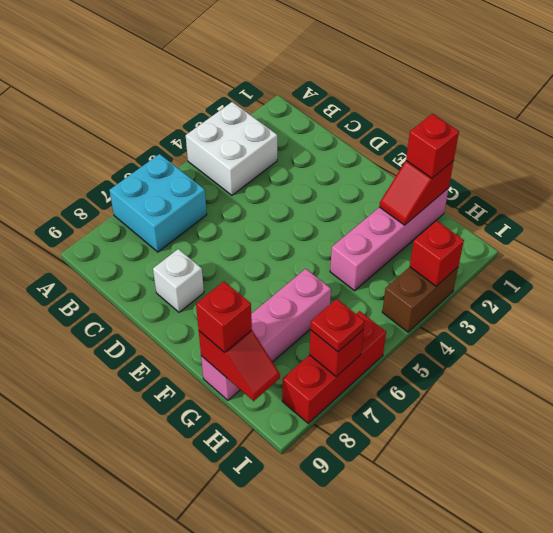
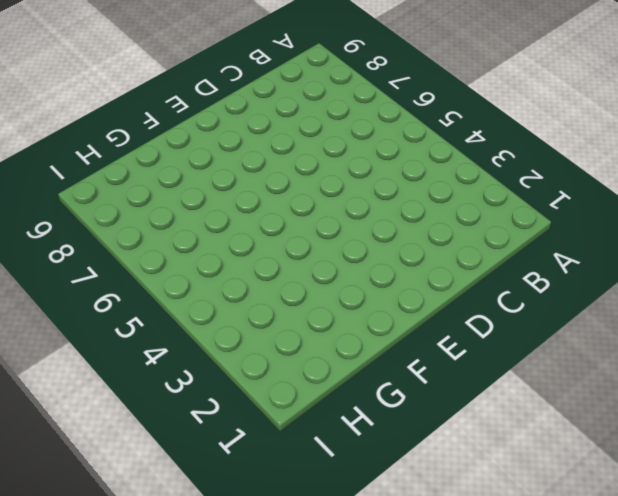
none -> white brick A3:B4 level 1
none -> cyan brick A6:B7 level 1
none -> white brick D8 level 1

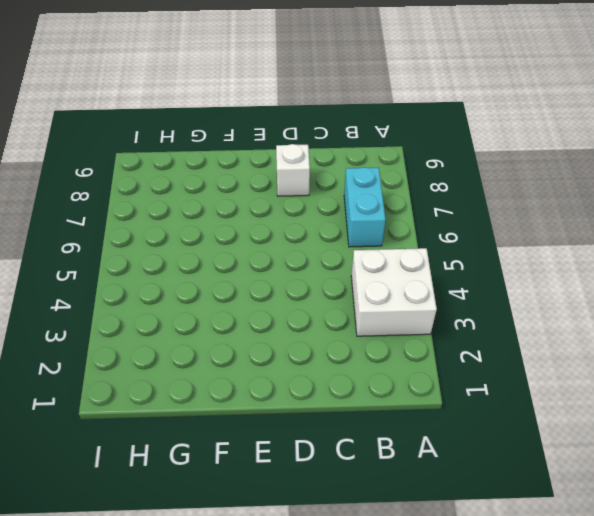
cyan brick B6:B7 level 1 -> cyan brick A6:B7 level 1
none -> pink brick G1:G4 level 1
none -> pink brick G6:G9 level 1
none -> brown brick I3:I4 level 1

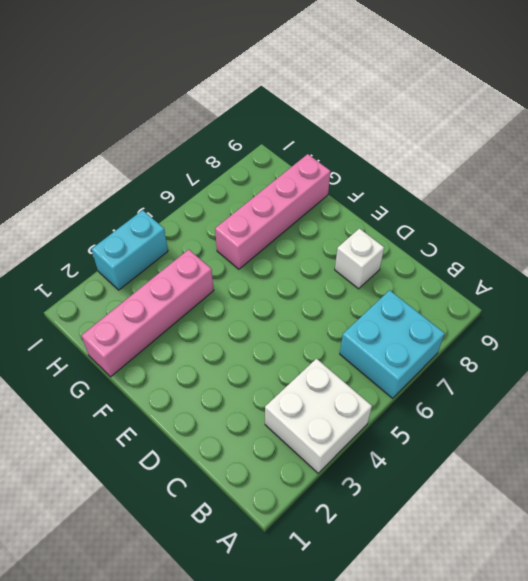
cyan brick I3:I4 level 1 -> brown brick I3:I4 level 1
none -> red brick I6:I8 level 1
none -> red slope G1:G2 level 2 top 1
none -> red slope G9:H9 level 2 top G

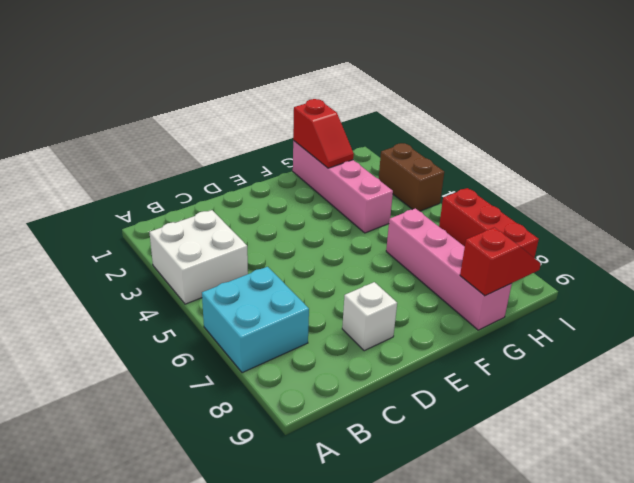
none -> red brick I3 level 2
none -> red brick I7 level 2
none -> red brick G1 level 3

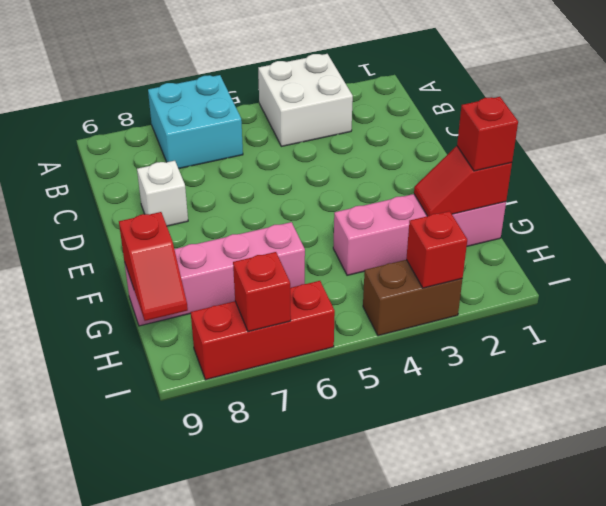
none -> red brick G9 level 3
none -> red plate I7 level 3

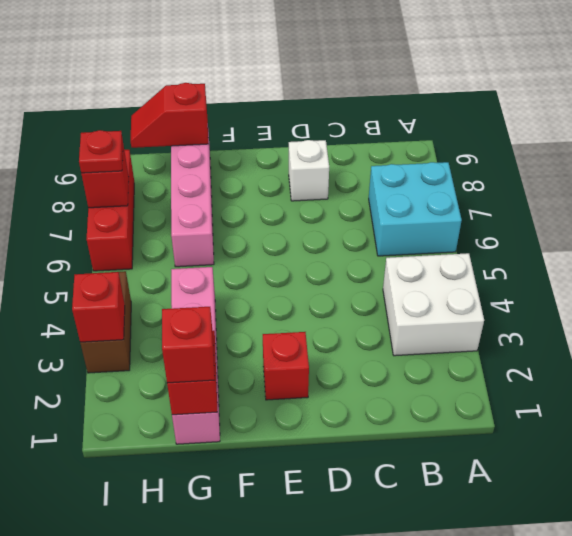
red brick E2 level 1 -> red brick G9 level 3

